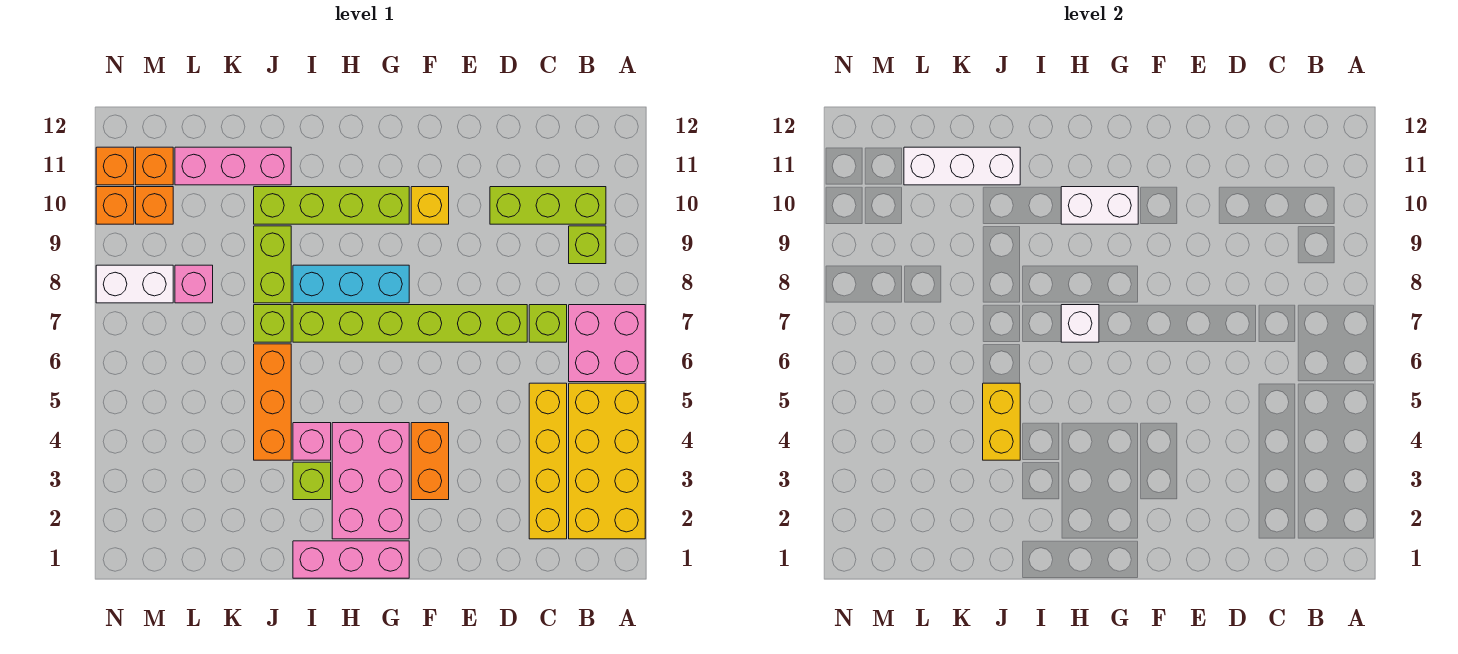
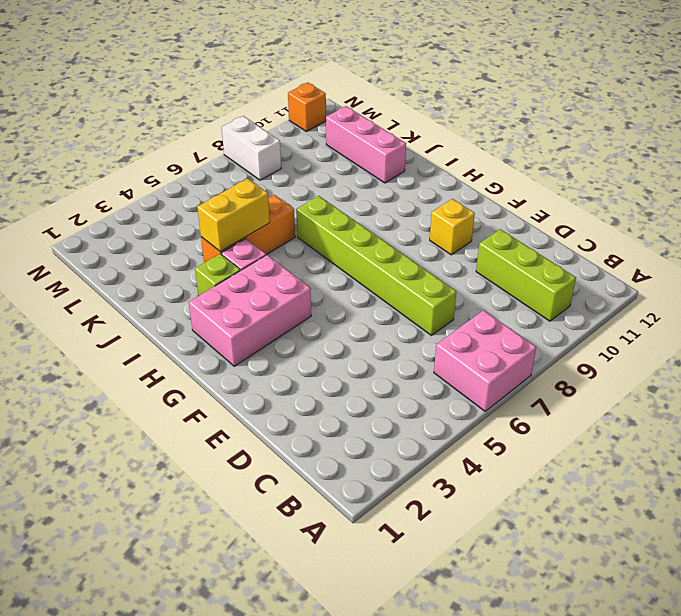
none -> yellow brick A2:B5 level 1
none -> lime brick B9 level 1
none -> yellow brick C2:C5 level 1

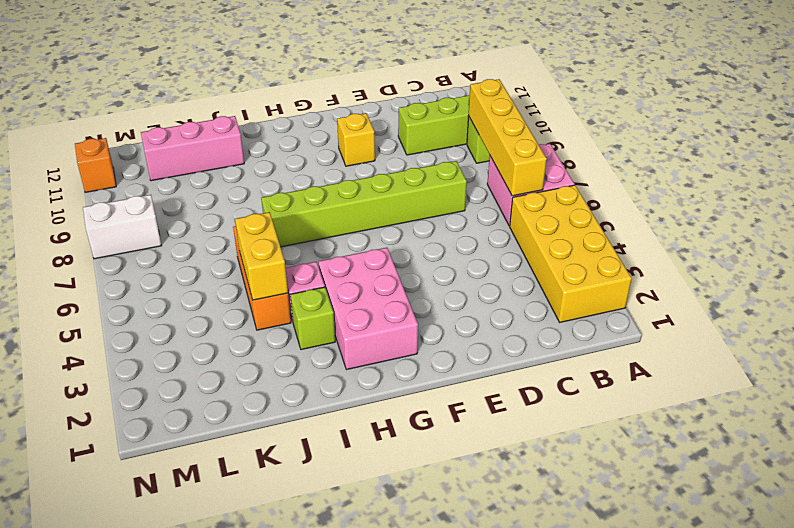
yellow brick B6:B9 level 2 -> yellow brick C2:C5 level 1
none -> lime brick C7 level 1
none -> orange brick F3:F4 level 1
none -> pink brick G1:I1 level 1

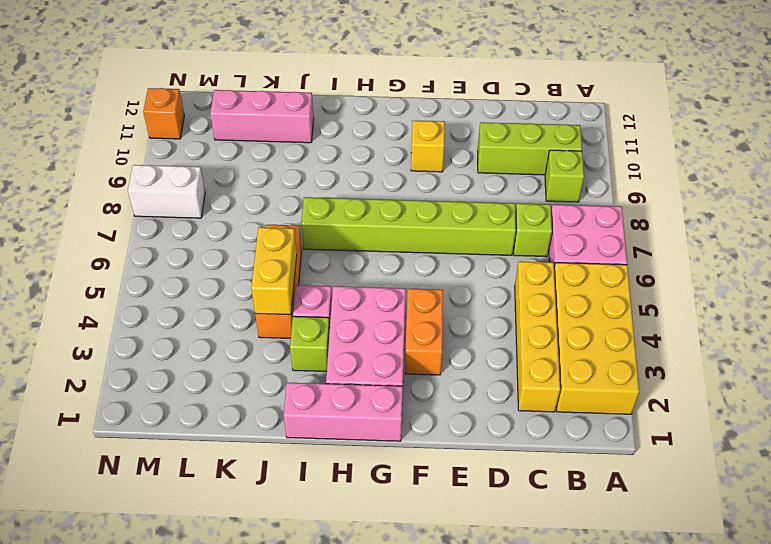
none -> cyan brick G8:I8 level 1
none -> lime brick G10:J10 level 1
none -> lime brick J7 level 1

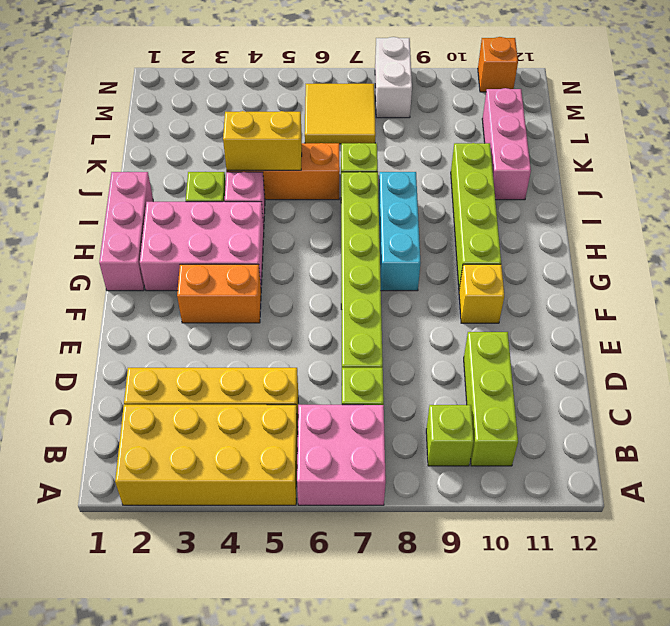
yellow tile L6:M7 level 1 -> none
none -> lime brick J8:J9 level 1
none -> pink brick L8 level 1
none -> orange brick M10 level 1

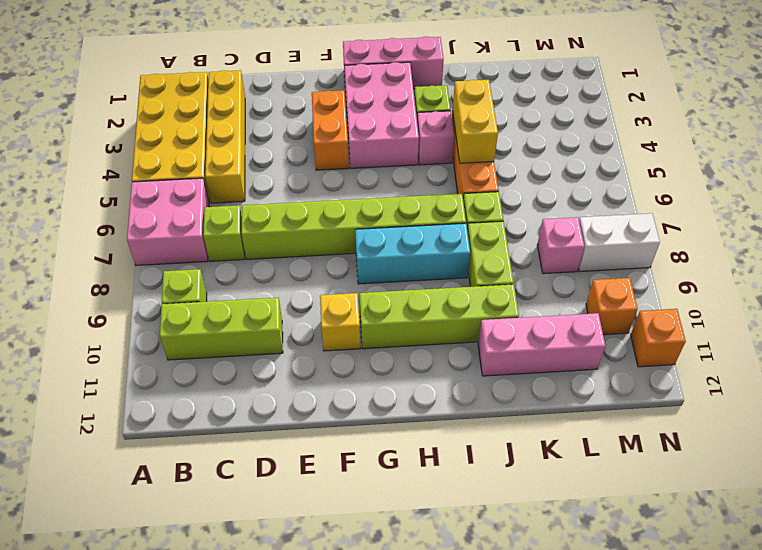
none -> orange brick M11 level 1
none -> orange brick N10 level 1
none -> white brick G10:H10 level 2

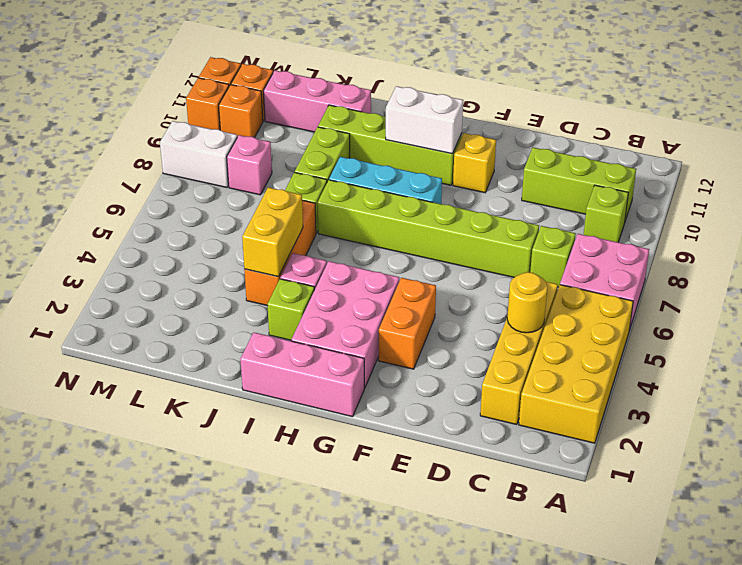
yellow round brick C4 level 2 -> none
none -> white brick H7 level 2
none -> white brick J11:L11 level 2

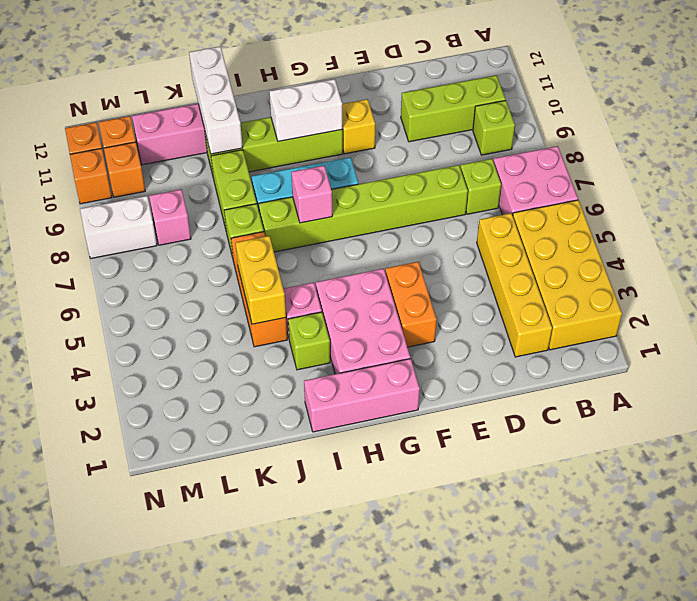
pink brick H7 level 2 -> white brick H7 level 2
white brick J10:J12 level 2 -> white brick J11:L11 level 2

